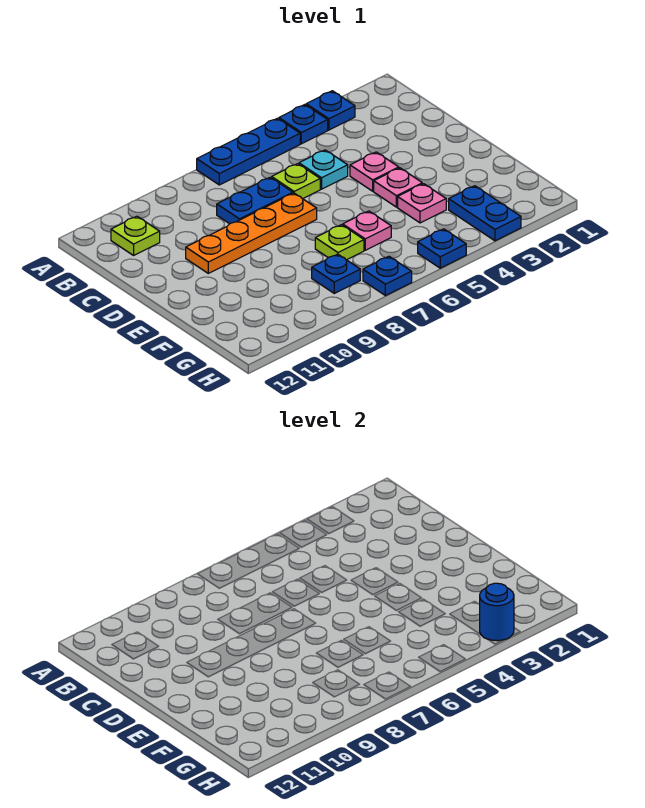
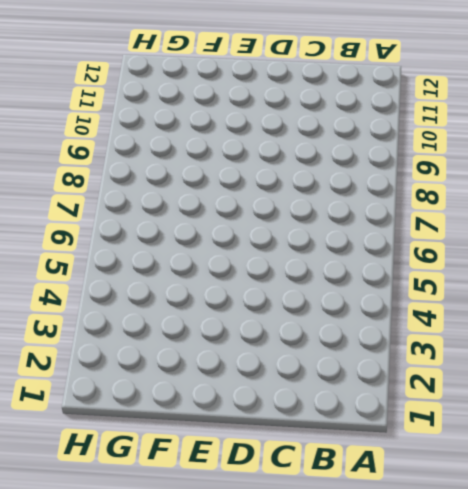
none -> blue plate A3 level 1
none -> blue plate A4 level 1
none -> blue plate A5:A7 level 1

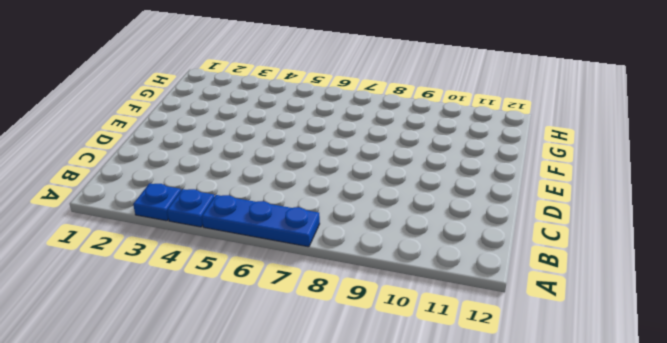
none -> lime plate B11 level 1
none -> cyan plate C5 level 1
none -> lime plate C6 level 1

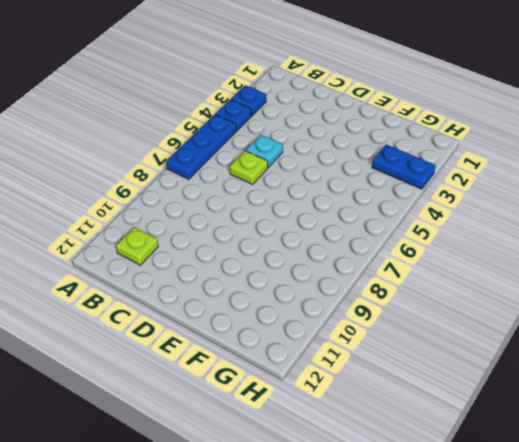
none -> blue plate C7:C8 level 1
none -> pink plate D4 level 1
none -> orange plate D7:D10 level 1

